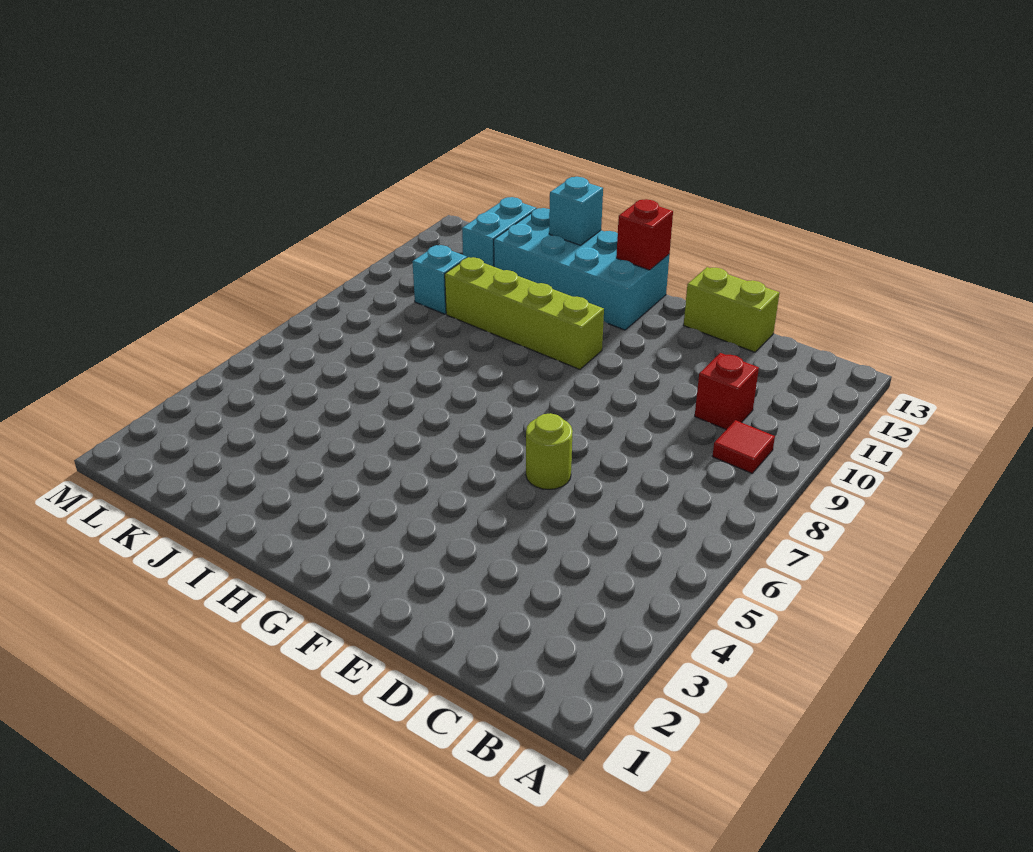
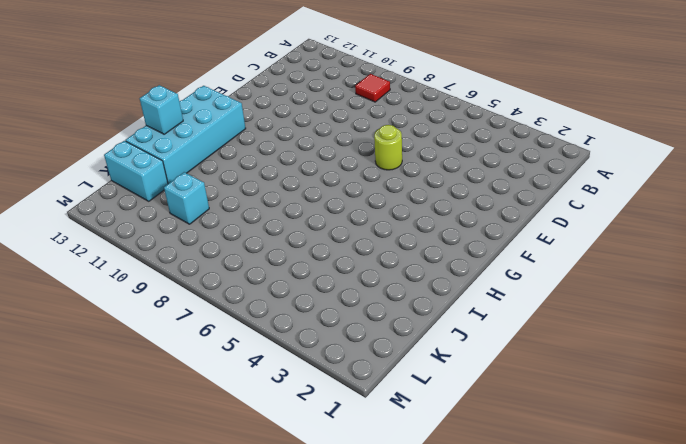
none -> red brick C10 level 1
none -> lime brick D13:E13 level 1

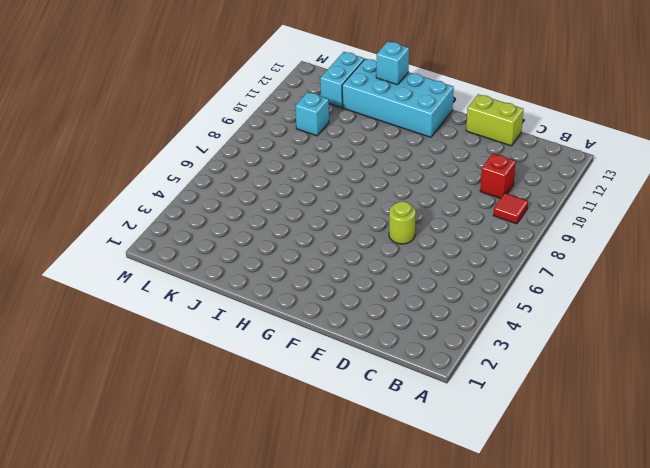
none -> lime brick G10:J10 level 1
none -> red brick G13 level 2

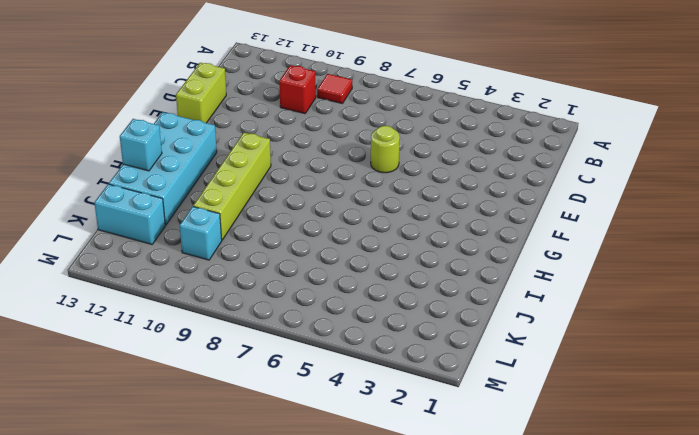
none -> red brick G13 level 2

